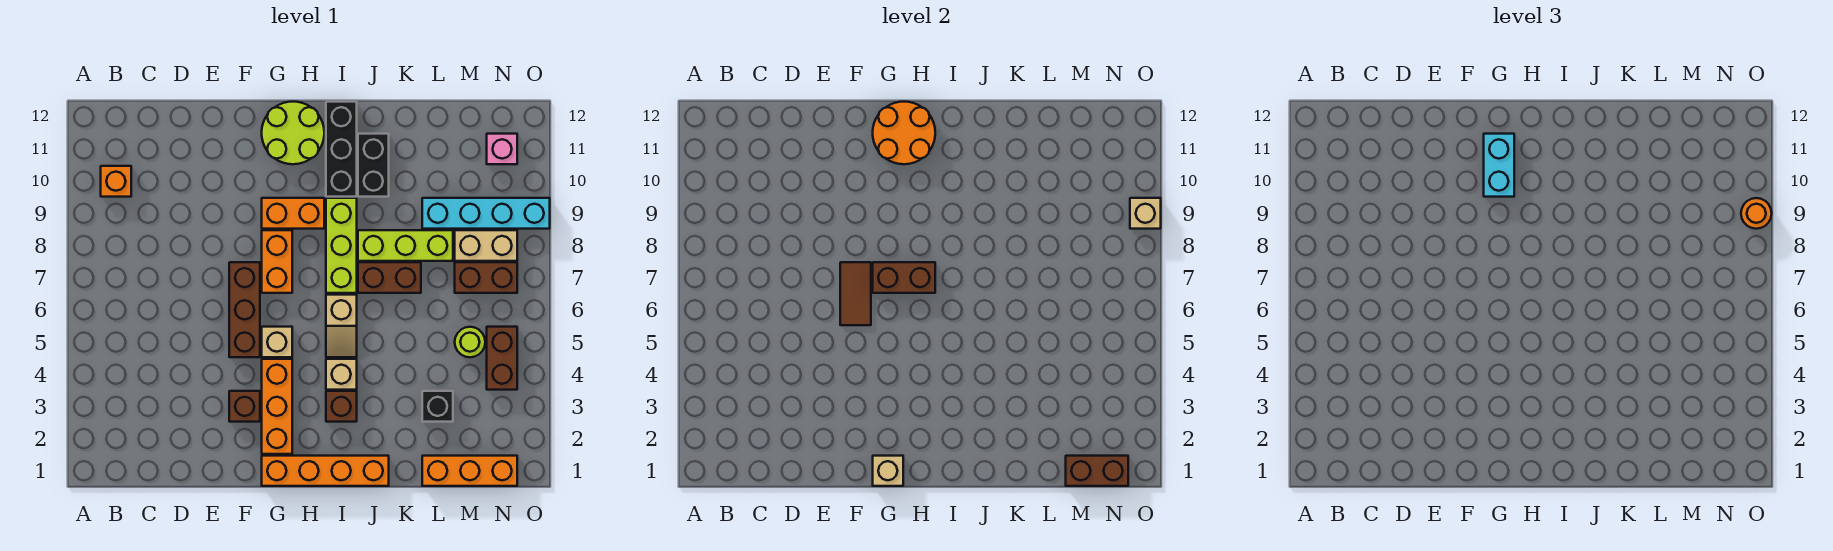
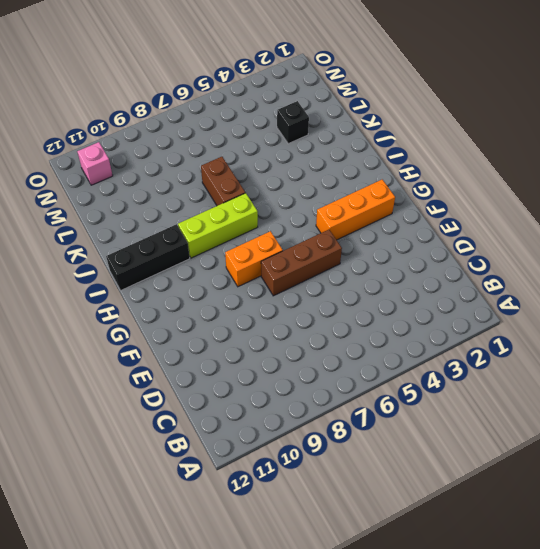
none -> orange brick B10 level 1
none -> brown brick F3 level 1
none -> orange brick G1:J1 level 1
none -> tan brick G5 level 1

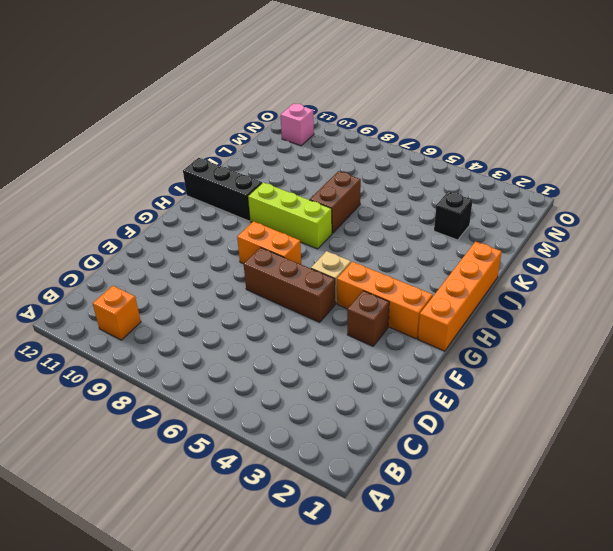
none -> orange brick G9:H9 level 1
none -> lime round brick G11:H12 level 1
none -> brown brick I3 level 1
none -> tan brick I4 level 1

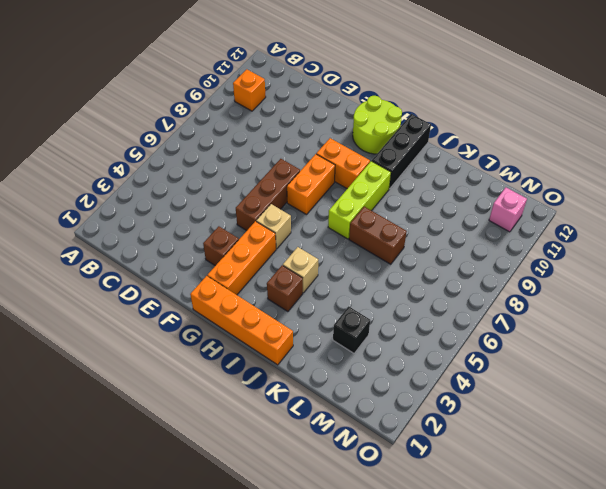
none -> tan slope I5:I6 level 1 top 6
none -> lime brick J8:L8 level 1
none -> black brick J10:J11 level 1
none -> orange brick L1:N1 level 1

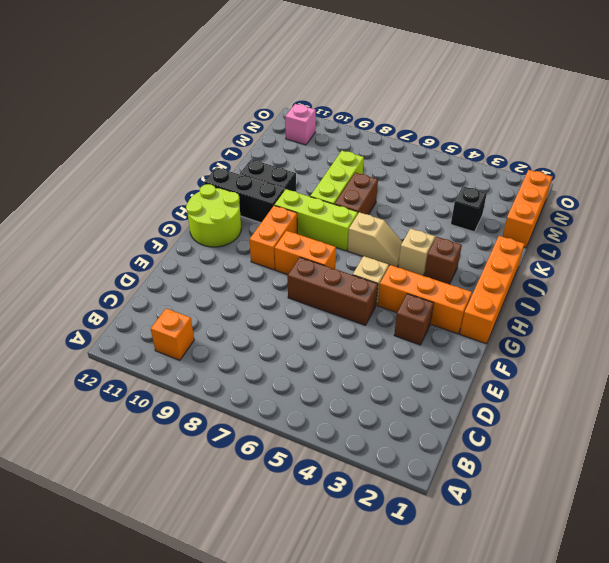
none -> cyan brick L9:O9 level 1
none -> lime round brick M5 level 1
none -> brown brick M7:N7 level 1
none -> tan brick M8:N8 level 1

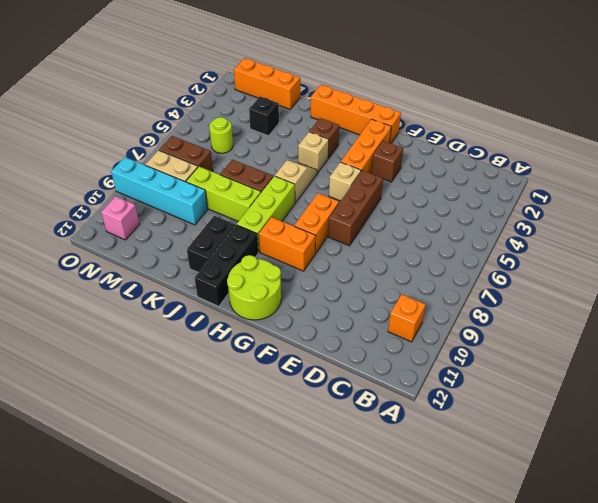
none -> brown brick N4:N5 level 1
none -> brown tile F6:F7 level 2
none -> tan brick G1 level 2
none -> brown brick G7:H7 level 2

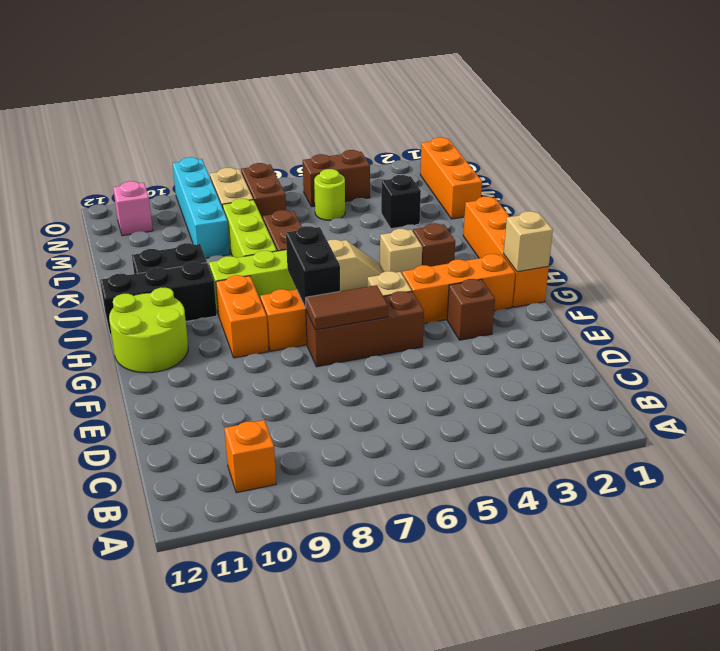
black brick G7:H7 level 2 -> brown brick G7:H7 level 2
none -> orange round brick G11:H12 level 2
none -> brown brick M1:N1 level 2
none -> tan brick O9 level 2
none -> cyan brick G10:G11 level 3

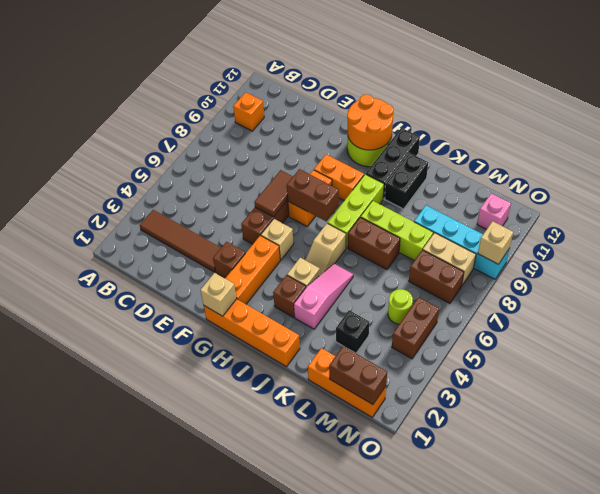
brown tile B3:E3 level 1 -> none
pink slope J3:J5 level 1 top 3 -> none
none -> cyan brick G10:G11 level 3
none -> orange round brick O9 level 3

